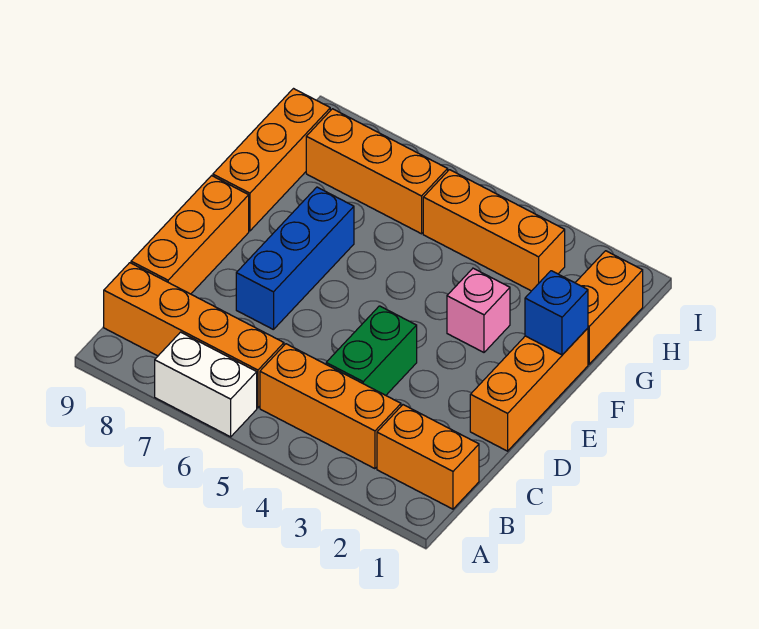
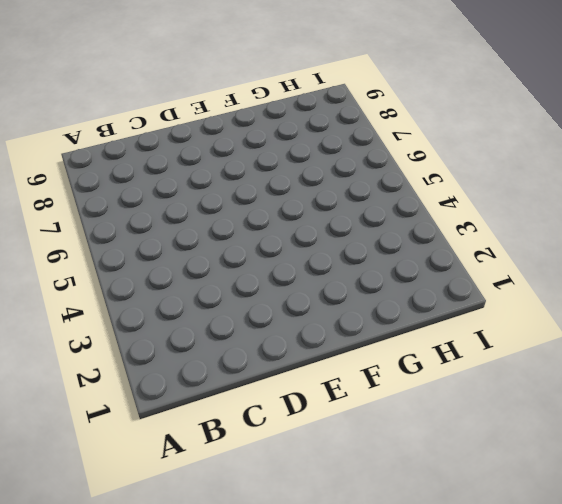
none -> white brick A6:A7 level 1
none -> orange brick B1:B2 level 1
none -> orange brick B3:B5 level 1

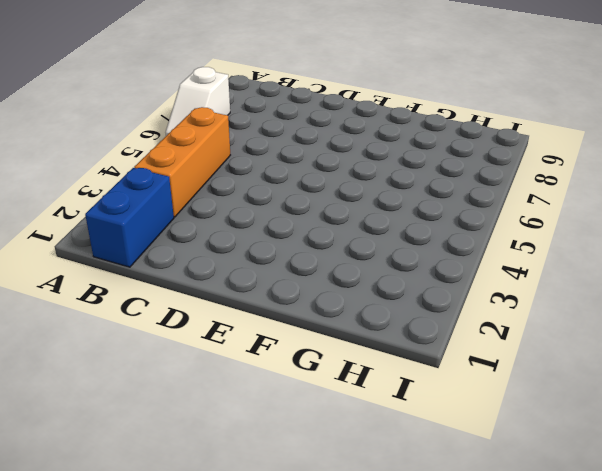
white slope A6:A7 level 1 top 7 -> white brick A6:A7 level 1
blue brick B1:B2 level 1 -> orange brick B1:B2 level 1
none -> orange brick B6:B9 level 1
none -> green brick C4:D4 level 1
none -> orange brick C9:E9 level 1

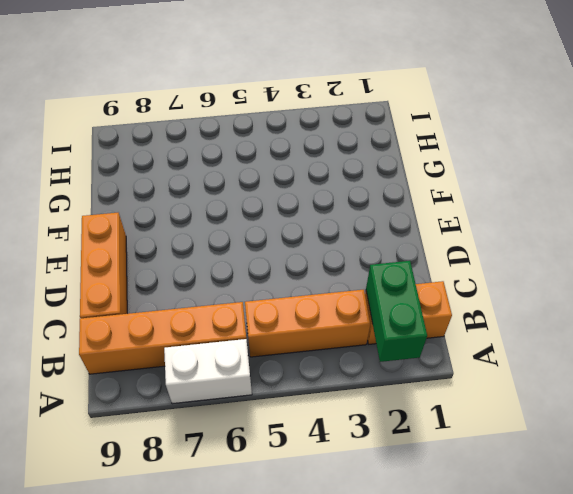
green brick A2:B2 level 2 -> green brick C4:D4 level 1
none -> orange brick D1:F1 level 1
none -> blue brick D7:F7 level 1
none -> pink brick F3 level 1

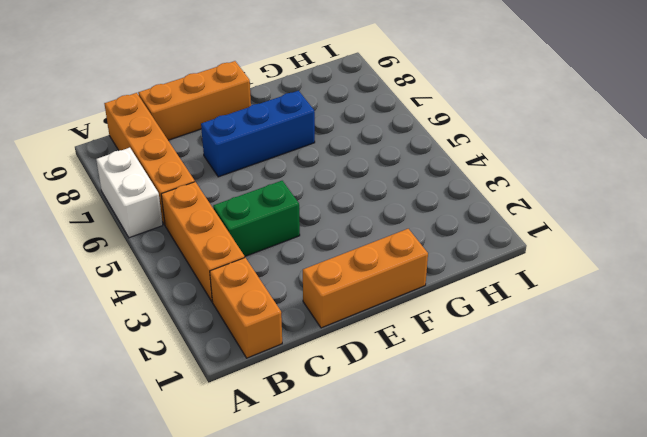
none -> pink brick F3 level 1
none -> orange brick F9:H9 level 1
none -> orange brick G1:H1 level 1

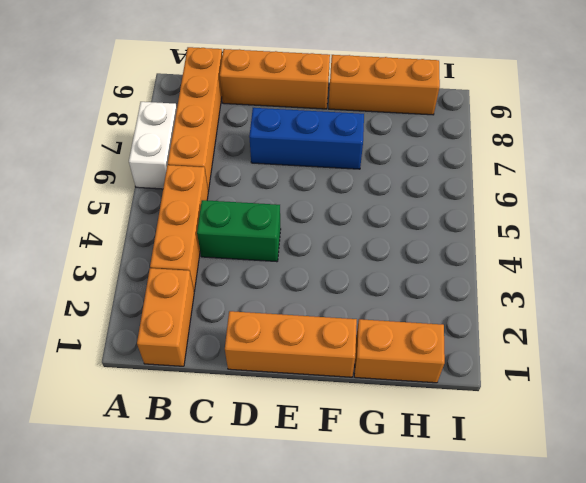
none -> pink brick F3 level 1
none -> orange brick H3:H5 level 1
none -> orange brick H6:H8 level 1

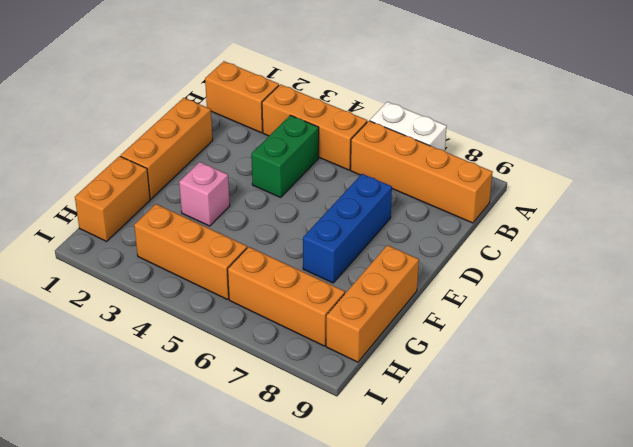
none -> orange brick C9:E9 level 1
none -> blue brick F1 level 2

